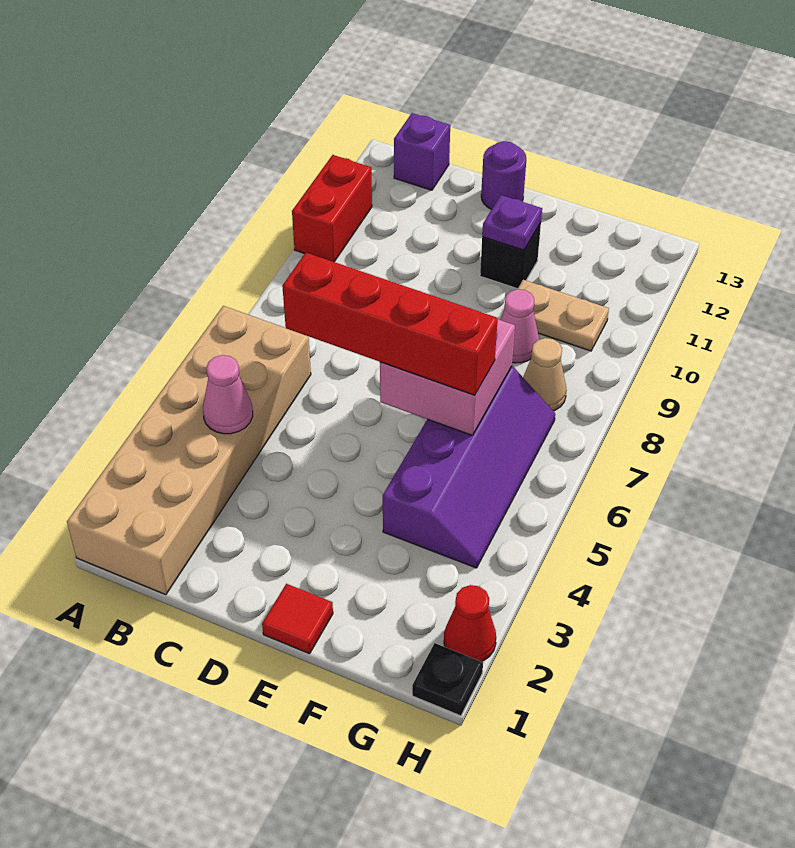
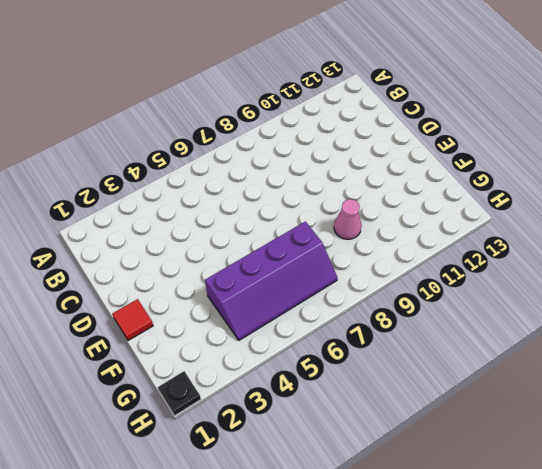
none -> tan brick A1:B6 level 1
none -> red brick A10:A11 level 1
none -> purple brick B13 level 1

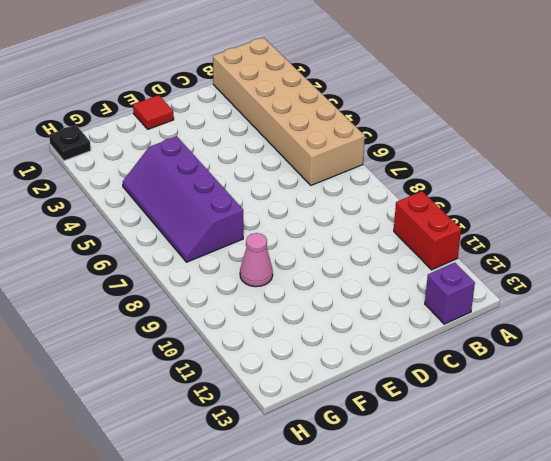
none -> purple round brick D13 level 1
none -> black brick E11 level 1
none -> tan plate F10:G10 level 1

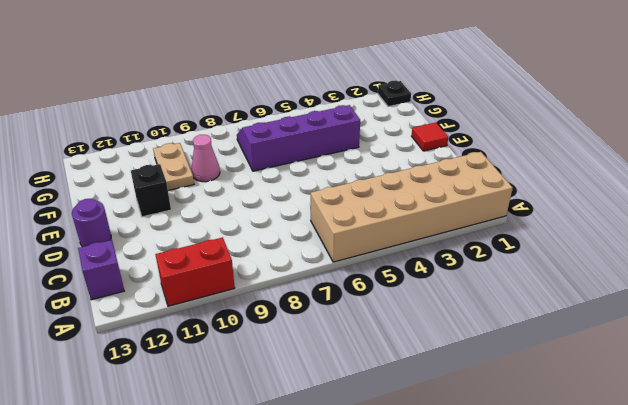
none -> tan cone G8 level 1
none -> red cone H2 level 1
none -> pink cone B4 level 2

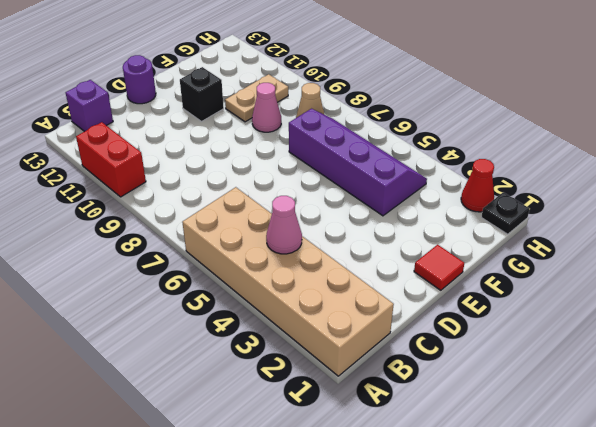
none -> pink brick E6:F7 level 2
none -> purple plate E11 level 2
none -> red brick C6:F6 level 3

